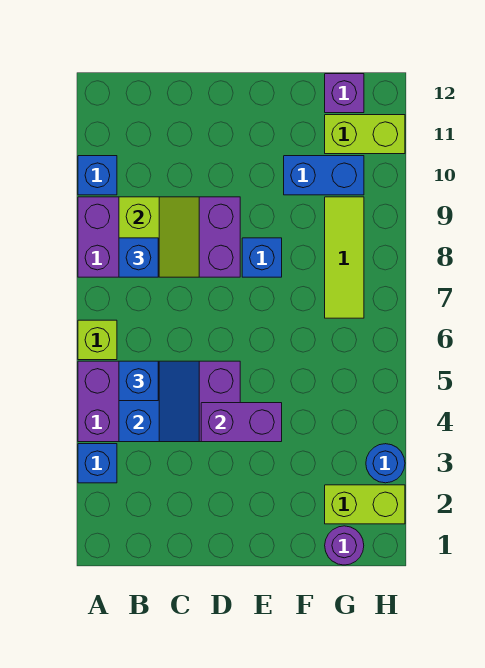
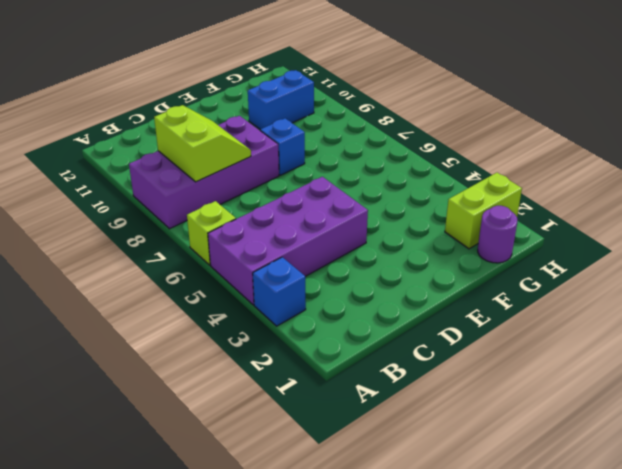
none -> blue brick A10 level 1
none -> lime tile G7:G9 level 1
none -> lime brick G11:H11 level 1

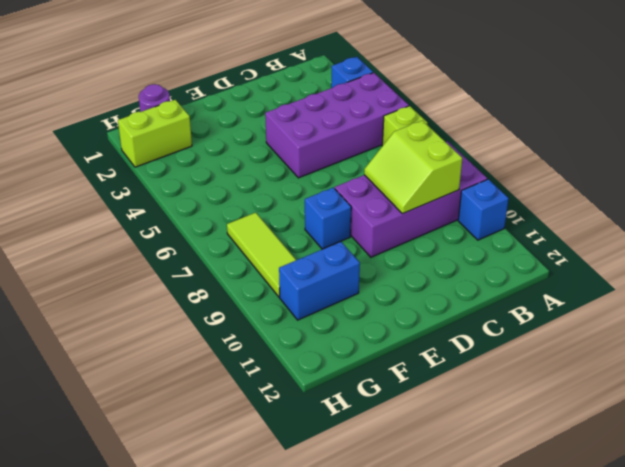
none -> lime brick G11:H11 level 1
none -> purple brick G12 level 1
none -> blue round brick H3 level 1

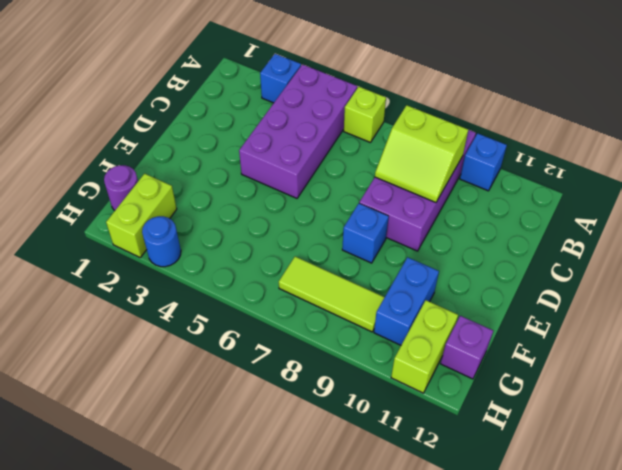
none -> blue slope B4:C5 level 2 top B
none -> purple brick D4:E4 level 2
none -> blue brick B5 level 3

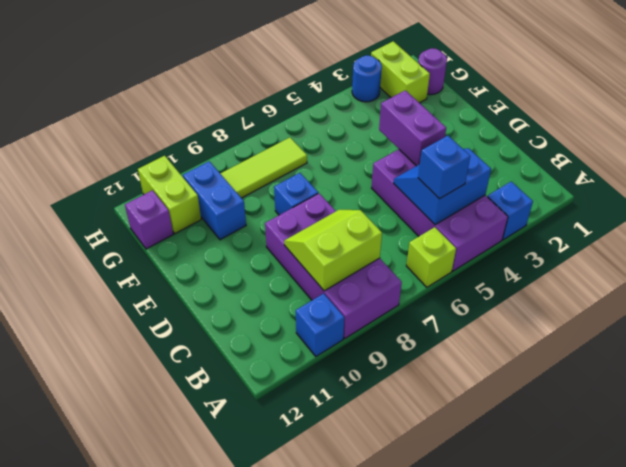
none -> blue brick B8 level 3

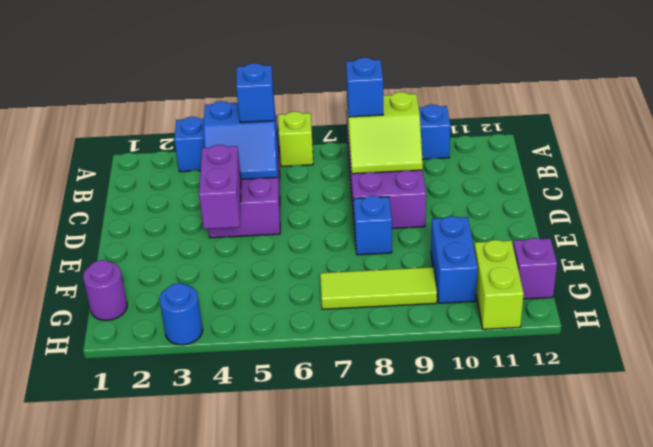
none -> lime brick G2:H2 level 1

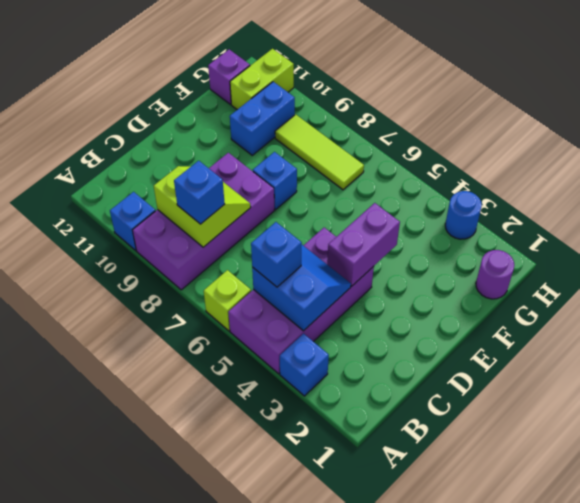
none -> lime brick G2:H2 level 1

